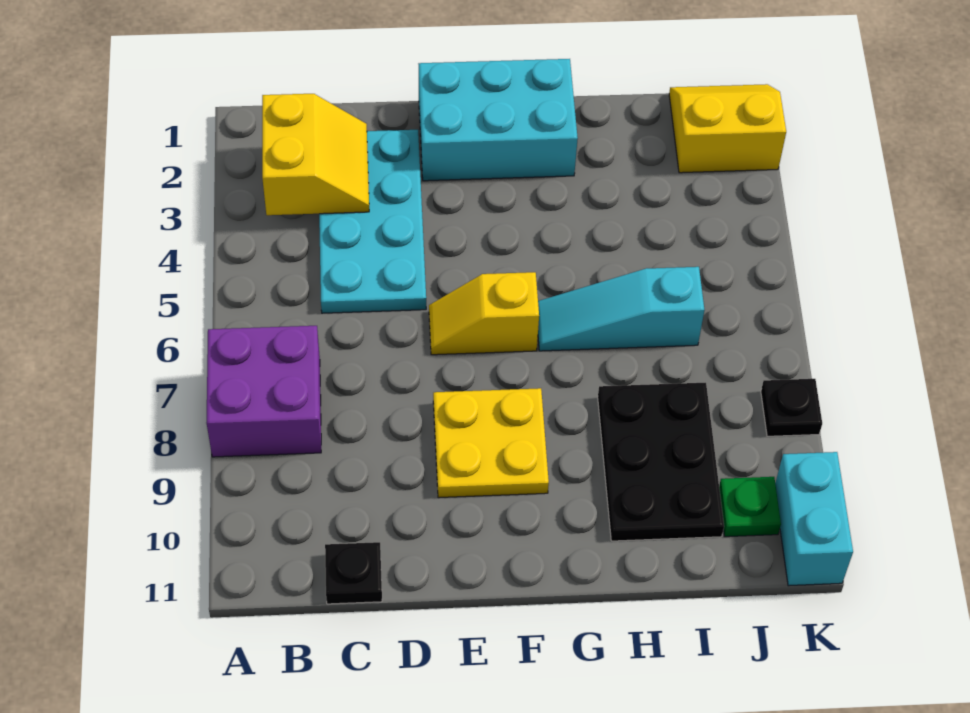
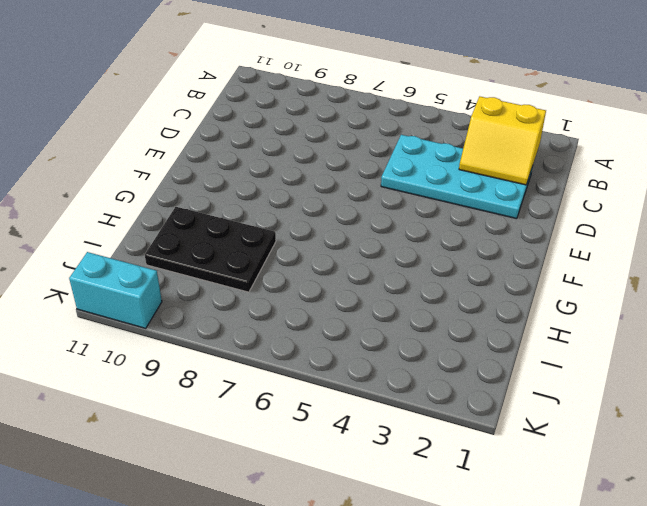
none -> purple brick A7:B8 level 1
none -> black plate C11 level 1
none -> cyan brick E1:G2 level 1

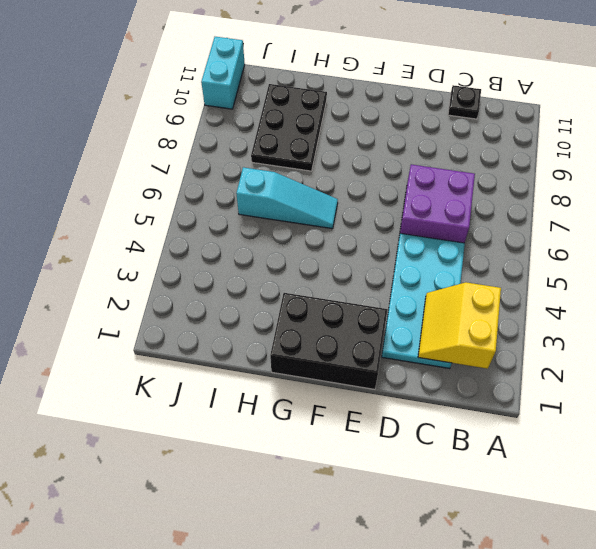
purple brick C6:D7 level 1 -> purple brick A7:B8 level 1
black brick E1:G2 level 1 -> cyan brick E1:G2 level 1
none -> yellow slope E6:F6 level 1 top F
none -> yellow plate E8:F9 level 1
none -> yellow slope J1:K2 level 1 top 2

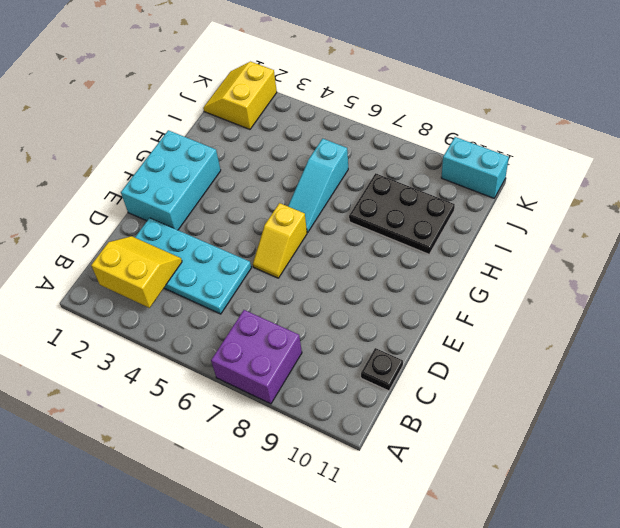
none -> yellow plate E8:F9 level 1
none -> green plate J10 level 1
none -> black plate K8 level 1

